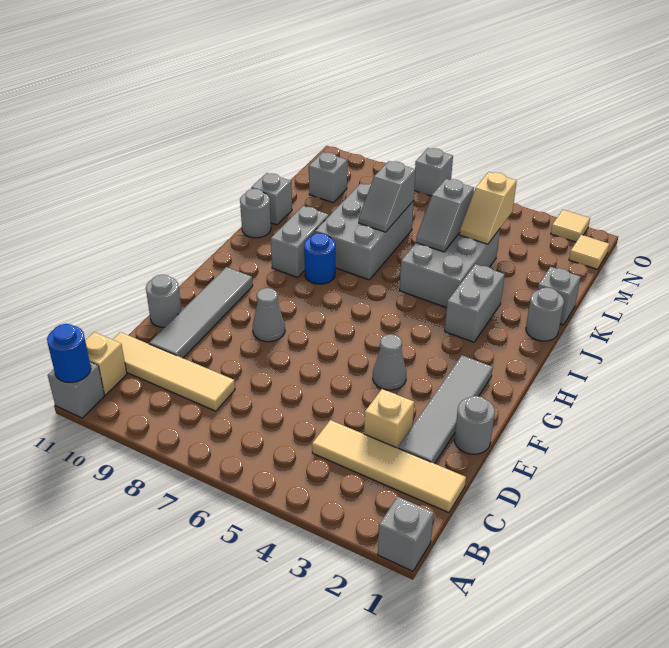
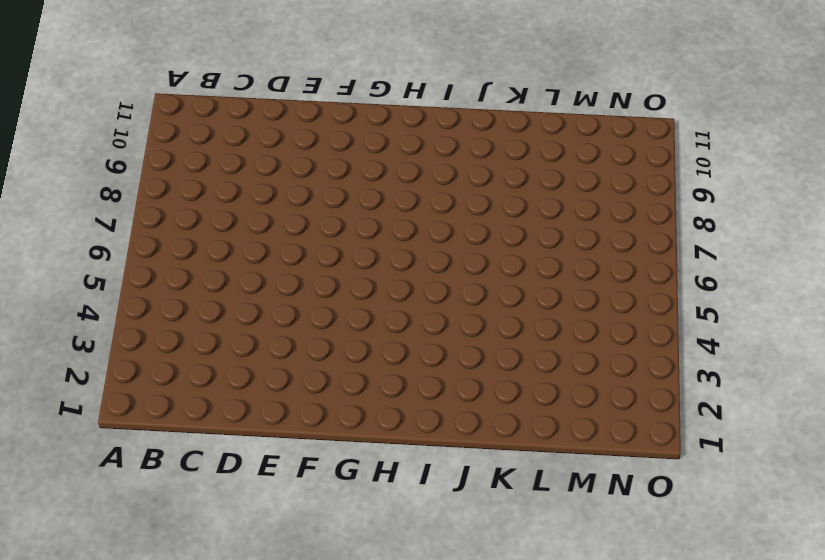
none -> grey brick A1 level 1
none -> grey brick A11 level 1
none -> tan brick B11 level 1

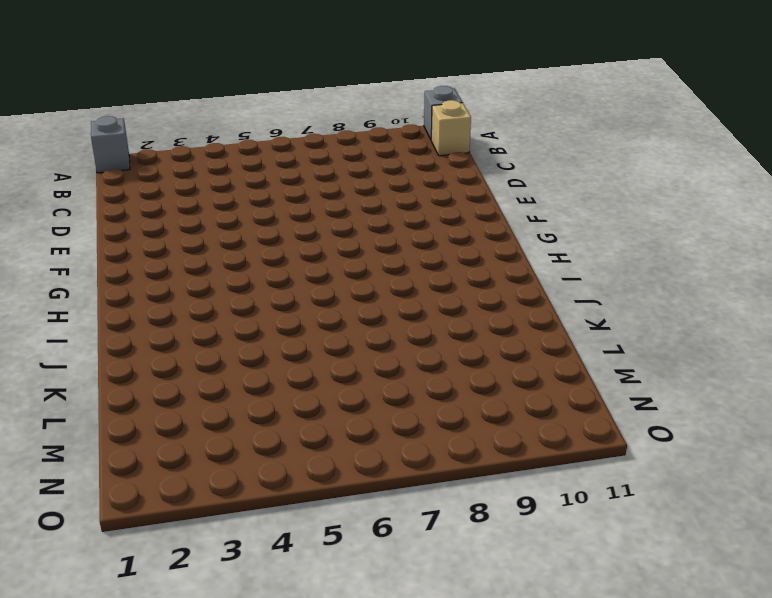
none -> tan tile C1:C4 level 1
none -> tan tile C8:C11 level 1
none -> grey tile D2:G2 level 1

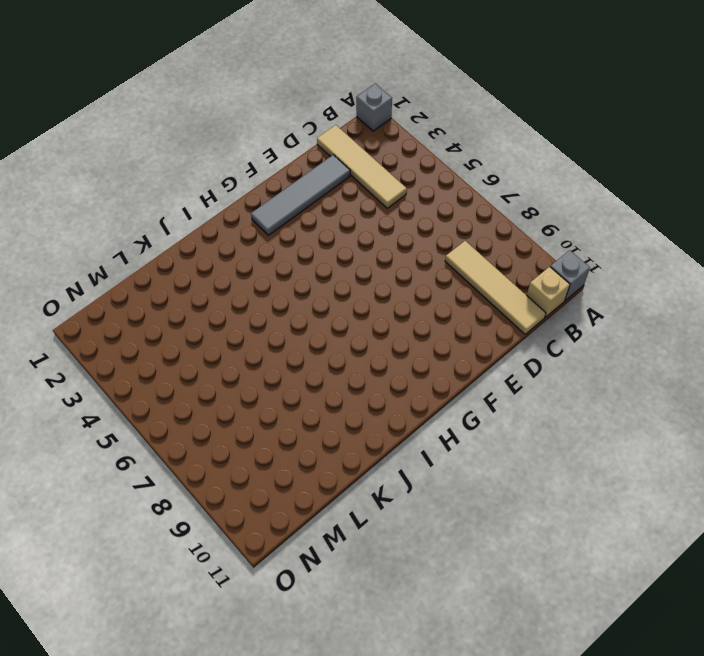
none -> tan brick D3 level 1
none -> grey tile D10:G10 level 1
none -> grey round brick E1 level 1

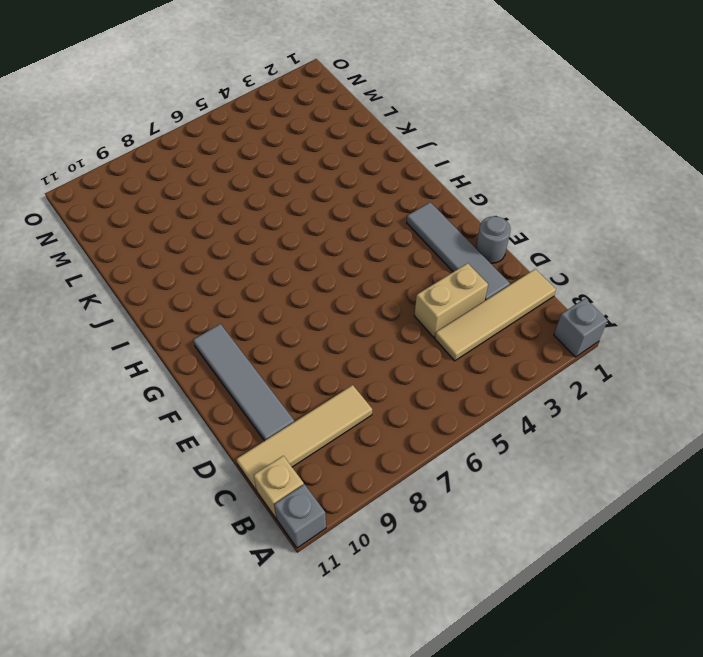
tan brick D3:D4 level 1 -> tan brick D3 level 1
none -> grey round brick E11 level 1
none -> grey cone F4 level 1
none -> grey cone F8 level 1

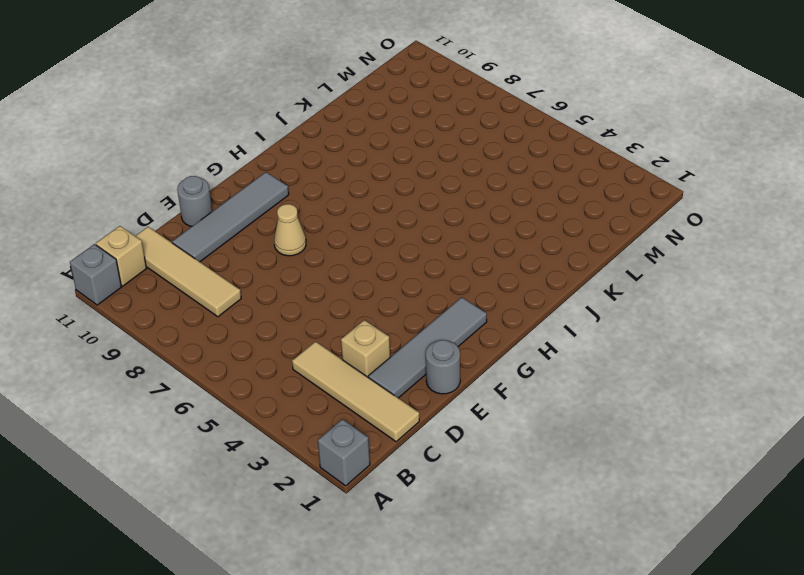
tan cone F8 level 1 -> grey cone F8 level 1
none -> grey cone F4 level 1
none -> grey brick I3:J3 level 1
none -> blue round brick I8 level 1

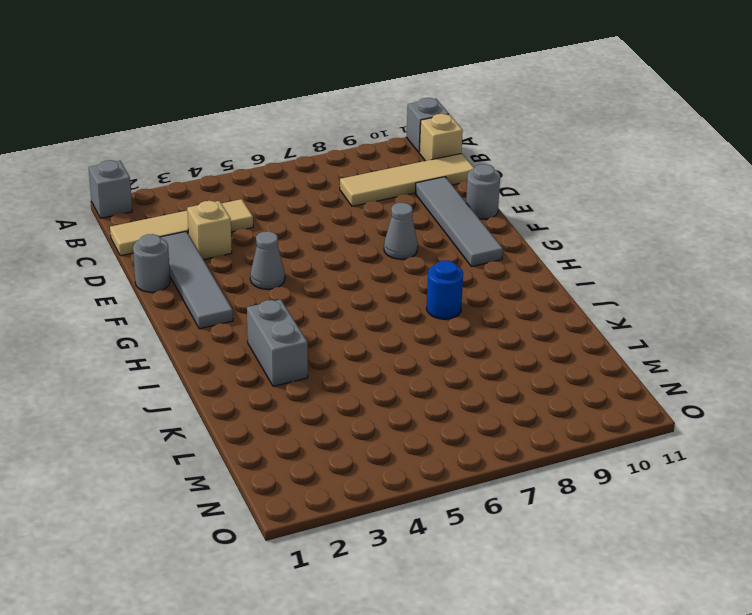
none -> grey brick I9:J9 level 1
none -> grey round brick J1 level 1
none -> grey brick J4:L5 level 1

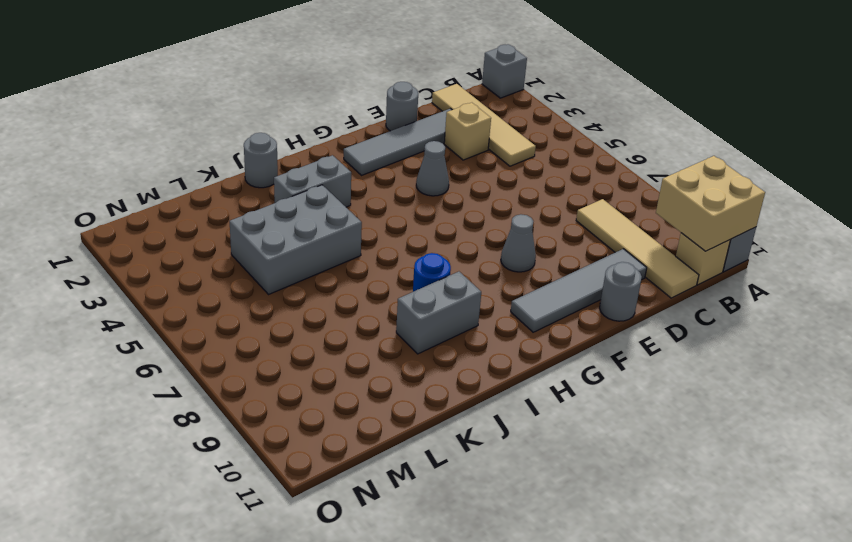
tan brick A10:B11 level 2 -> blue round brick A11 level 2
none -> grey brick J7:L8 level 1
none -> grey round brick J11 level 1
none -> grey brick K1 level 1

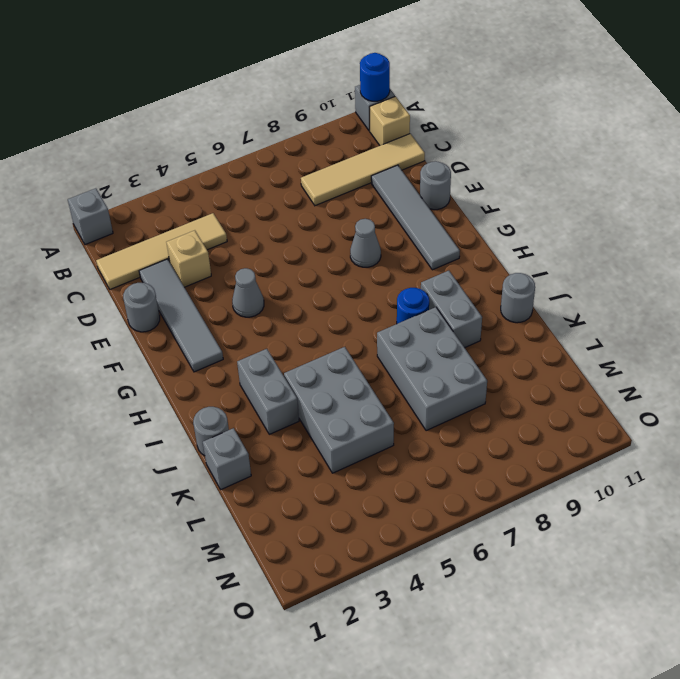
none -> grey brick K11 level 1
none -> grey brick M10 level 1
none -> tan tile N1 level 1

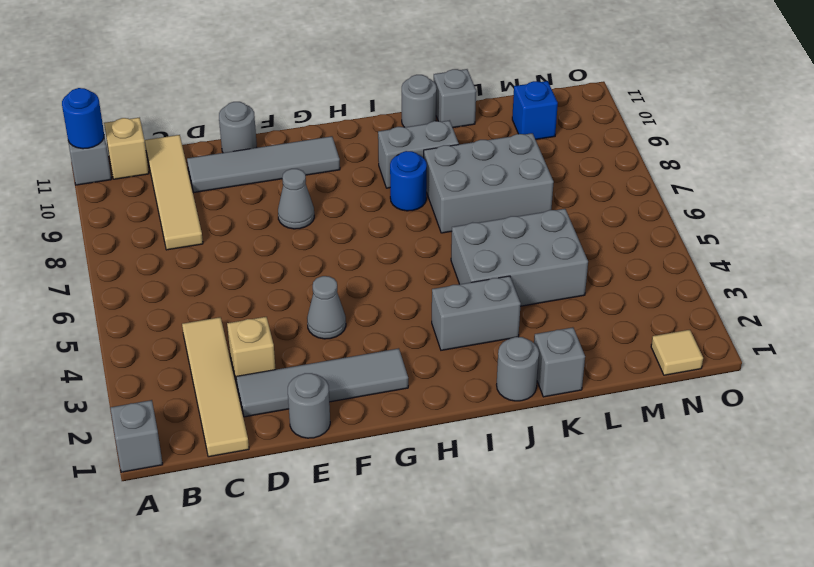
blue brick M10 level 1 -> grey brick M10 level 1
none -> tan tile O2 level 1
none -> grey brick O7 level 1
none -> grey slope K5:L5 level 2 top L

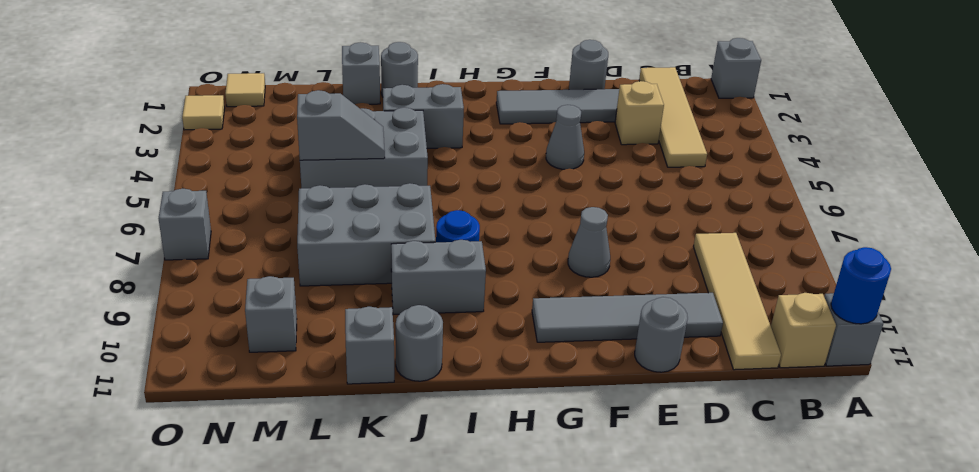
none -> grey slope K7:L7 level 2 top L
none -> tan slope L4:M4 level 2 top M

